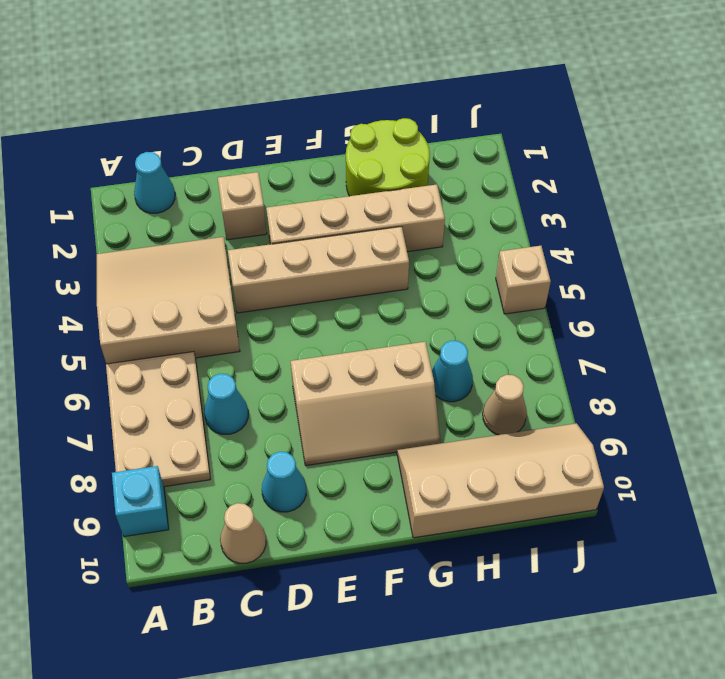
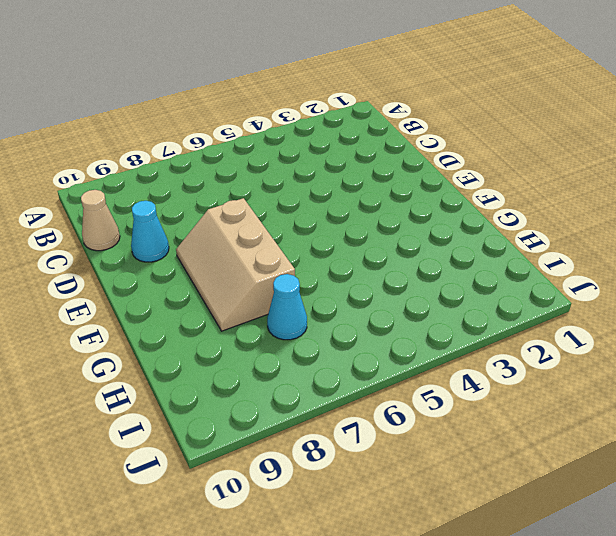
none -> tan slope A3:C5 level 1 top 5
none -> tan plate A6:B8 level 1
none -> cyan brick A9 level 1

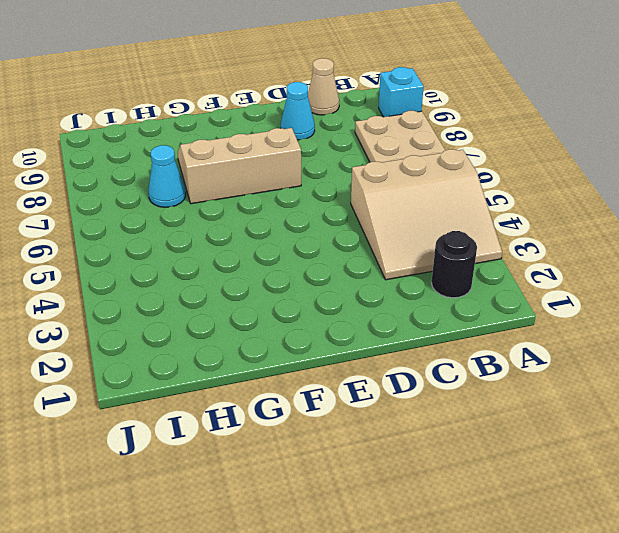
black round brick B2 level 1 -> none
none -> cyan cone B1 level 1
none -> cyan cone C7 level 1
none -> tan brick D2 level 1

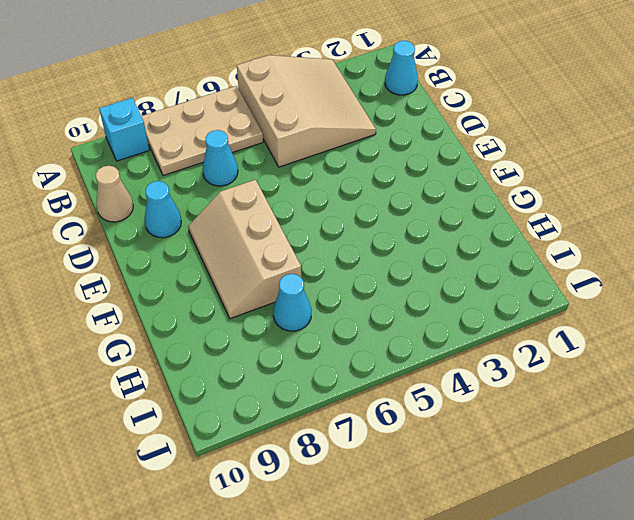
none -> tan brick D2 level 1
none -> tan brick D4:G4 level 1
none -> tan brick E3:H3 level 1

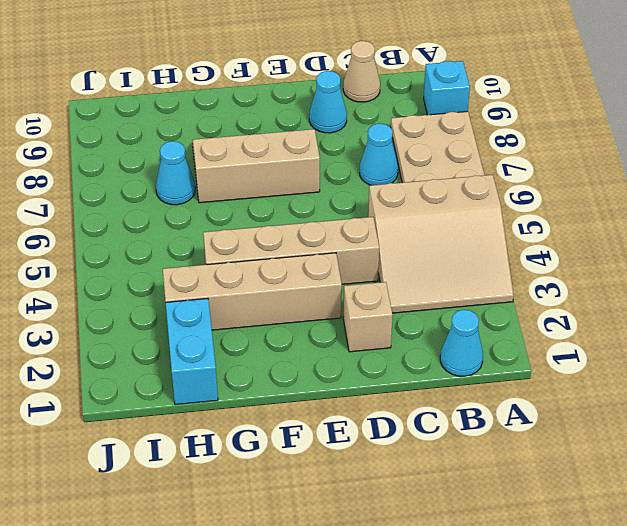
cyan brick H1:H2 level 1 -> lime round brick G1:H2 level 1
none -> tan slope G9:J10 level 1 top 10
none -> tan cone I8 level 1
none -> tan brick J5 level 1

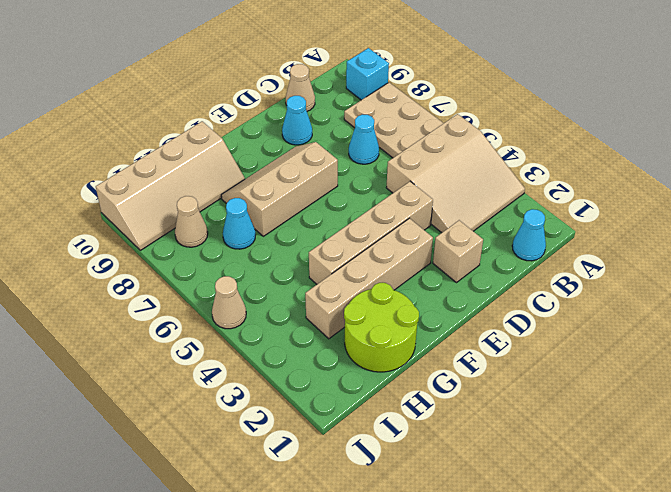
tan cone J5 level 1 -> tan brick J5 level 1

